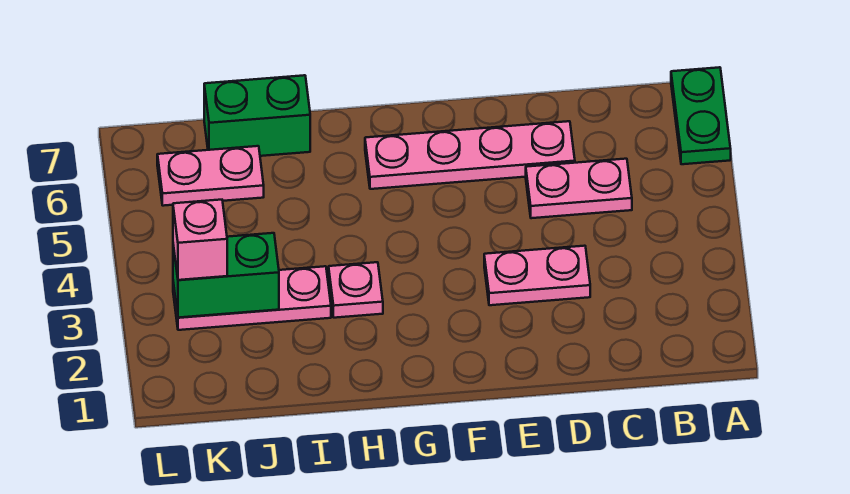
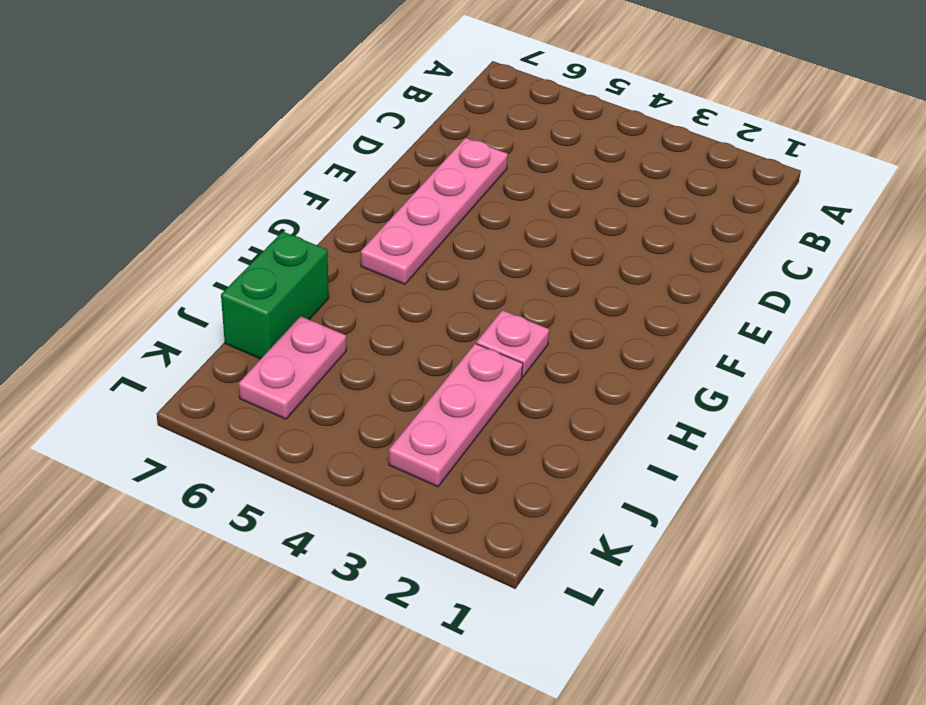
none -> green plate A6:A7 level 1
none -> pink plate C5:D5 level 1

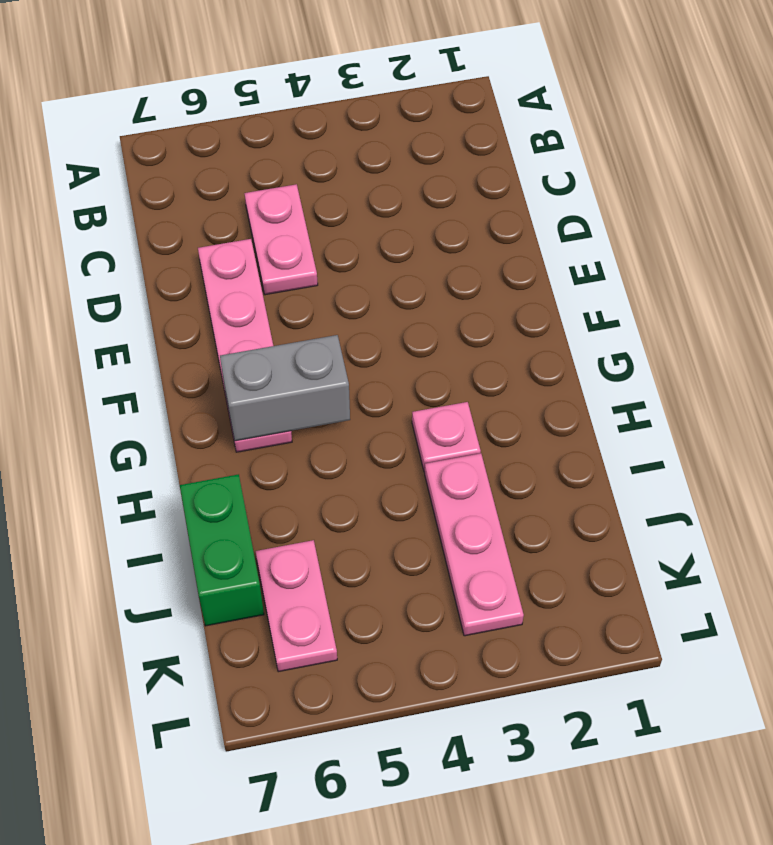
grey brick G5:G6 level 2 -> none
none -> green plate A6:A7 level 1
none -> pink plate D3:E3 level 1

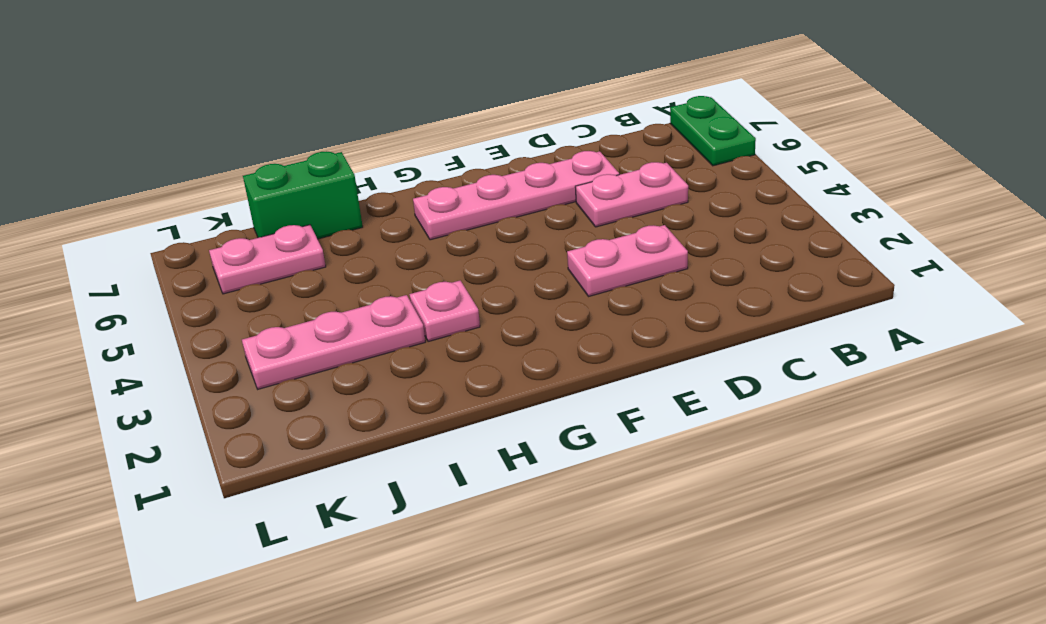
none -> green brick J3:K3 level 2
none -> pink brick K3 level 3

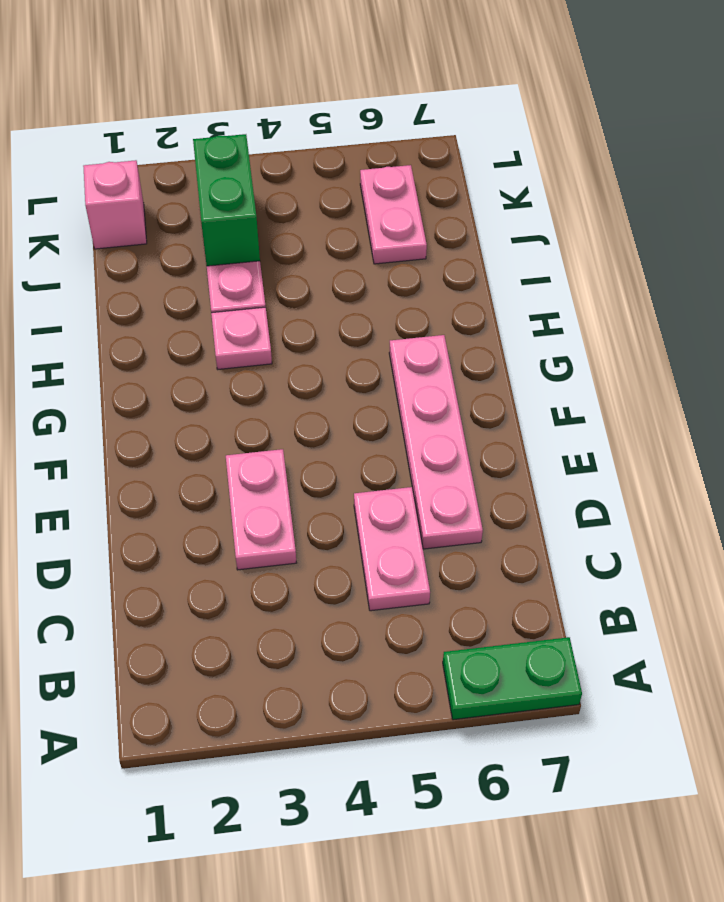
pink brick K1 level 1 -> pink brick K3 level 3
none -> green brick I7:J7 level 1

